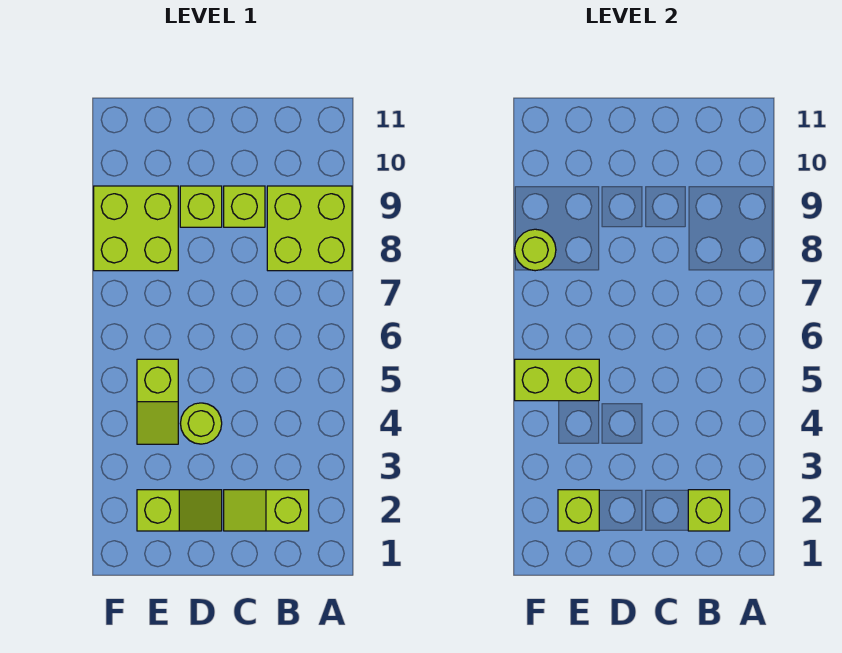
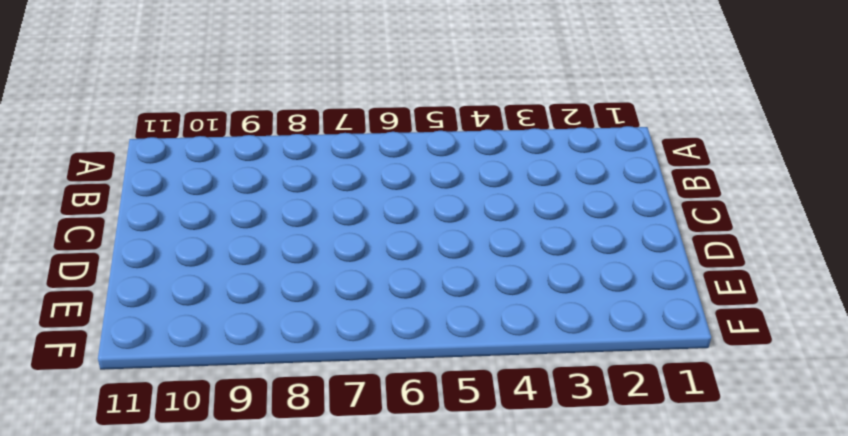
none -> lime brick A8:B9 level 1
none -> lime slope B2:C2 level 1 top B
none -> lime brick C9 level 1

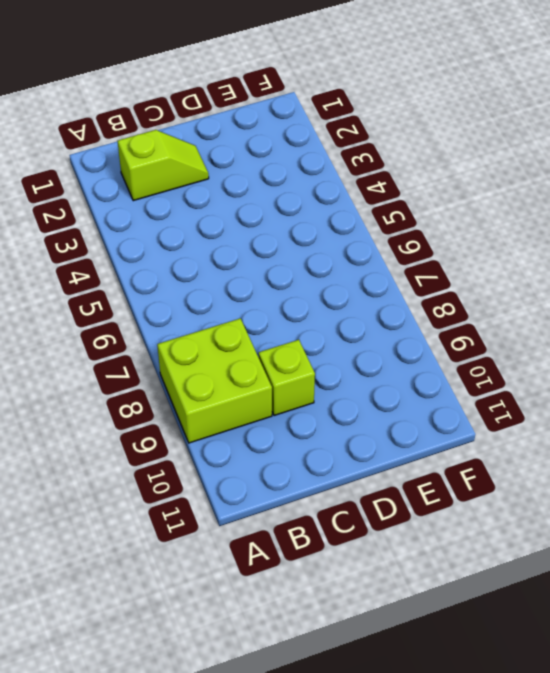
none -> lime slope D2:E2 level 1 top E
none -> lime round brick D4 level 1
none -> lime brick D9 level 1

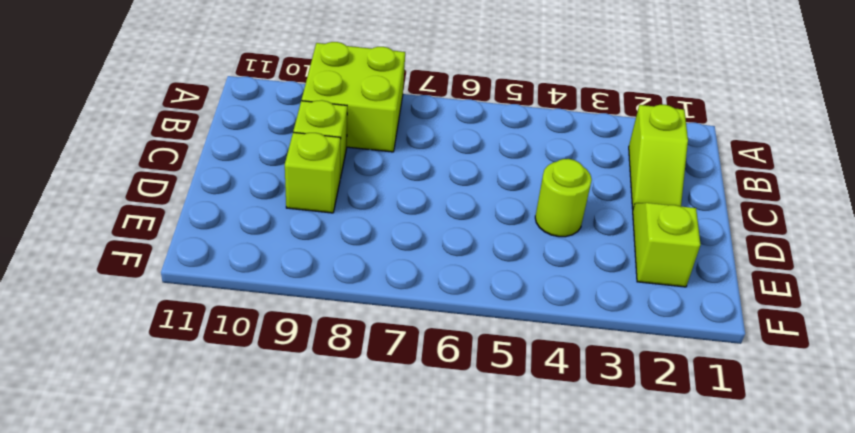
none -> lime slope E4:E5 level 1 top 5
none -> lime brick E8:F9 level 1
none -> lime brick B2 level 2

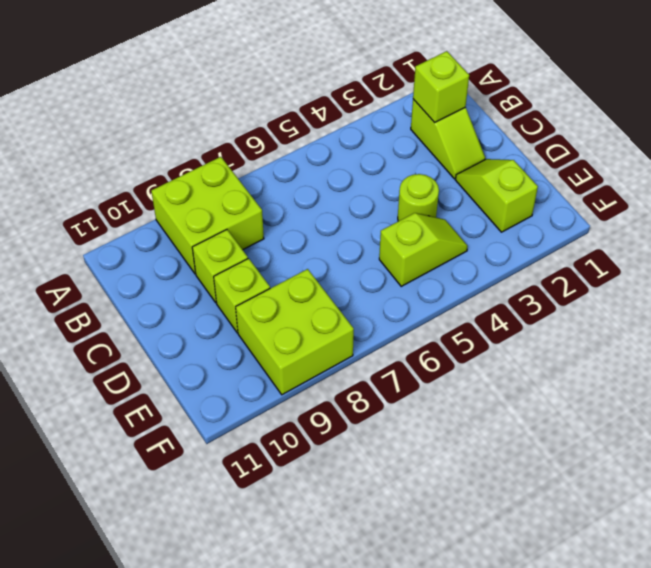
none -> lime brick E2 level 2
none -> lime brick E5:F5 level 2
none -> lime round brick F8 level 2

